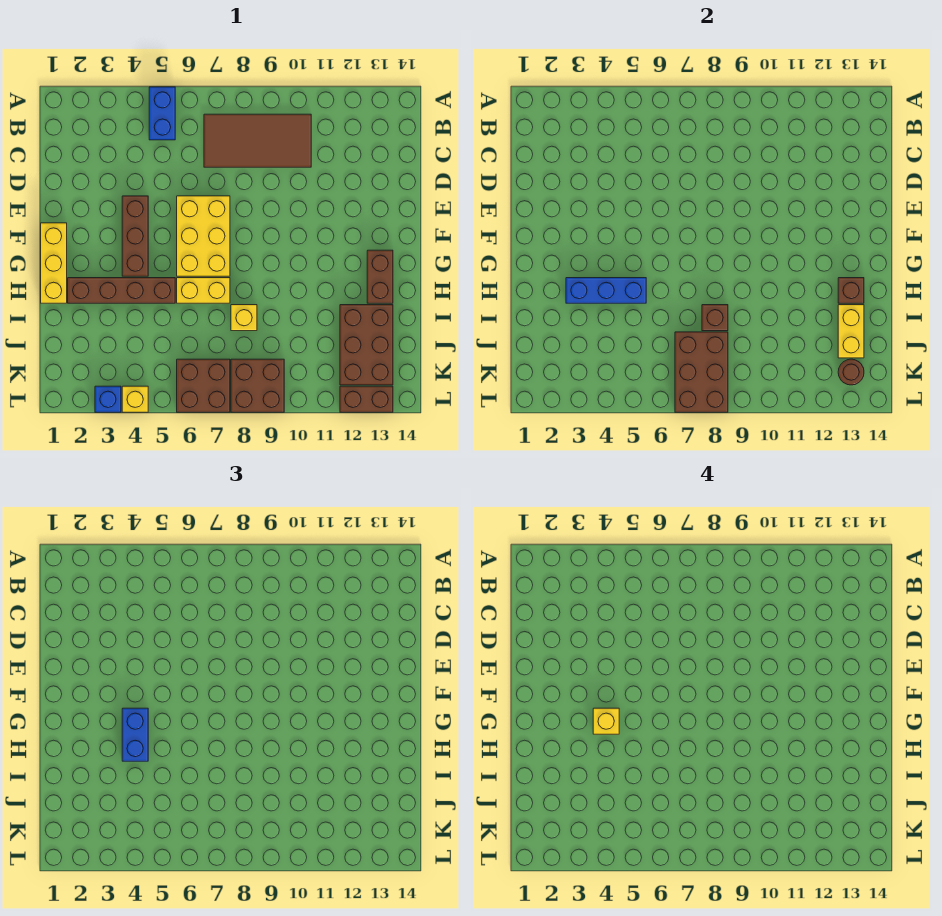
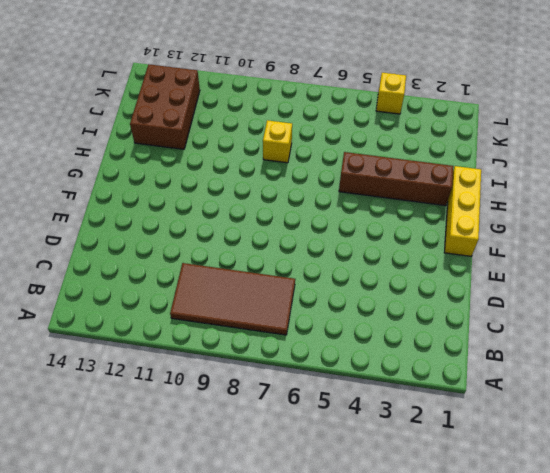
none -> blue brick A5:B5 level 1
none -> brown brick E4:G4 level 1
none -> yellow brick E6:G7 level 1

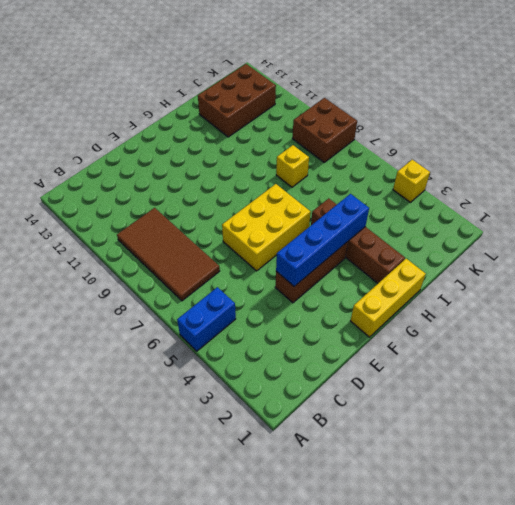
blue brick E4:H4 level 2 -> blue brick H3:H5 level 2
none -> brown brick G13:H13 level 1
none -> yellow brick H6:H7 level 1
none -> brown brick K6:L7 level 1

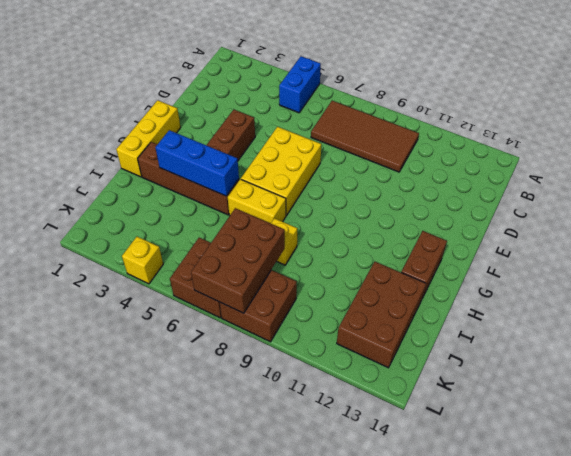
none -> blue brick L3 level 1
none -> brown brick L12:L13 level 1
none -> brown brick H13 level 2

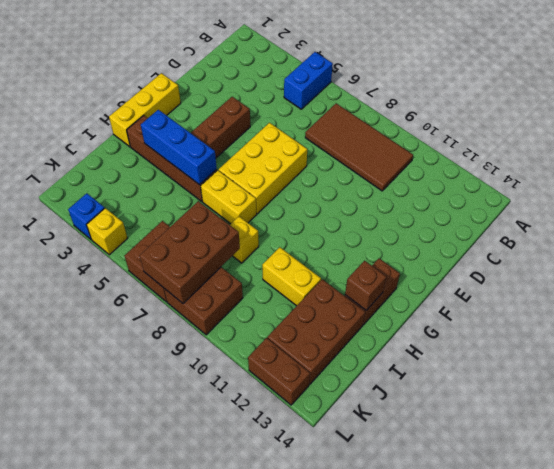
yellow brick I10:I11 level 1 -> yellow brick I13:J13 level 2
none -> brown brick I8 level 2
none -> brown round brick K13 level 2
none -> blue brick G4:H4 level 3

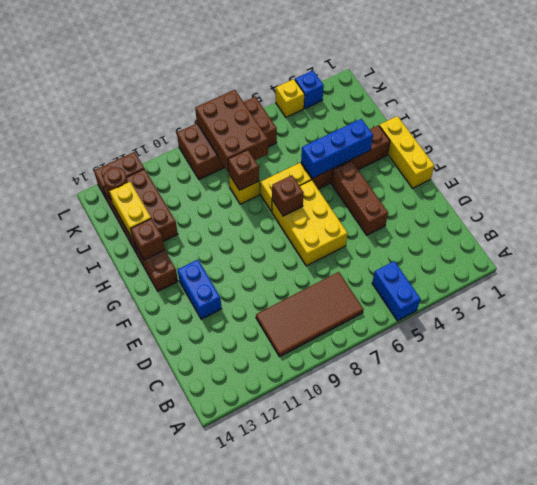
blue brick E12:F12 level 1 -> blue brick G4:H4 level 3
brown brick G7 level 2 -> none
none -> yellow brick G4 level 4

